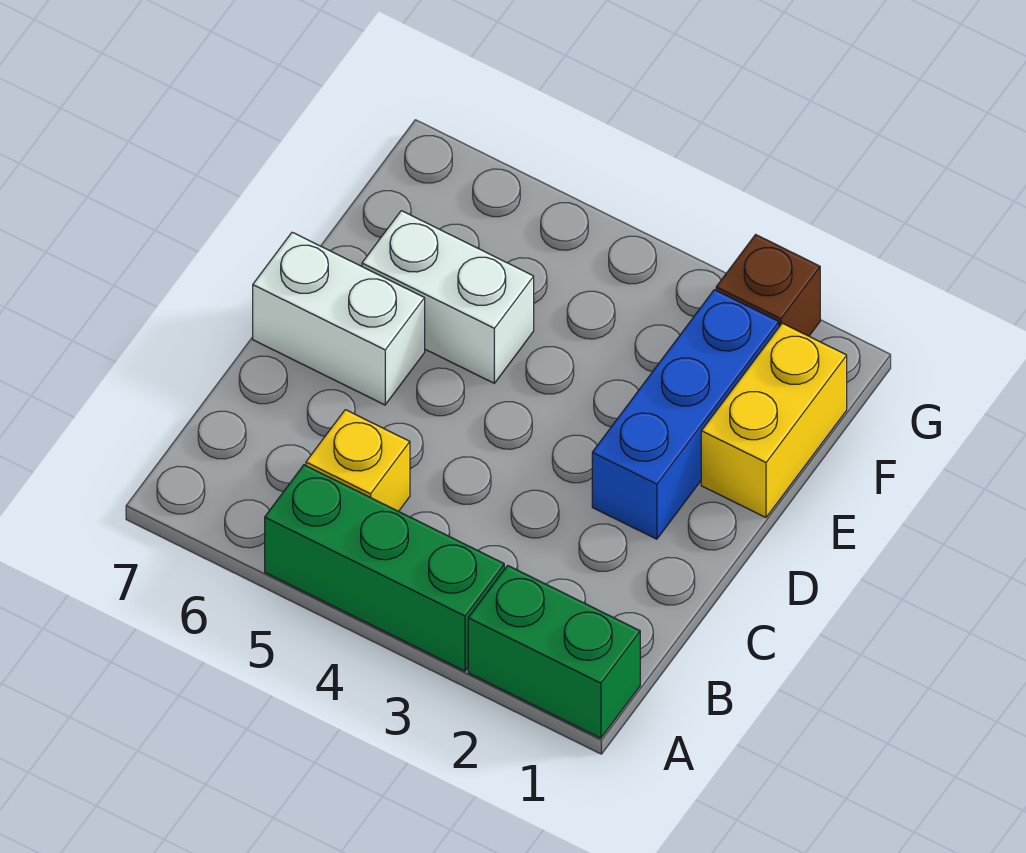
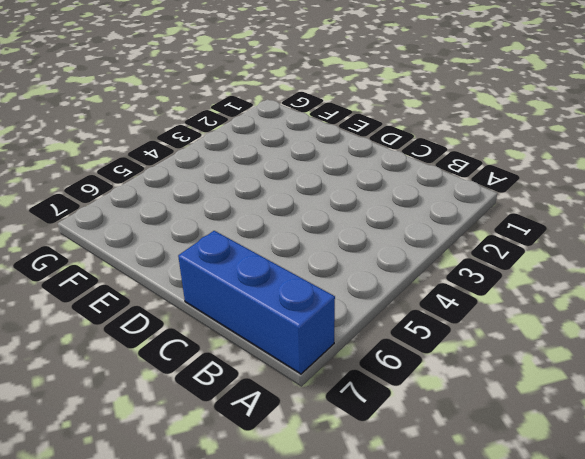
blue brick A7:C7 level 1 -> blue brick D2:F2 level 1
none -> green brick A1:A2 level 1
none -> green brick A3:A5 level 1

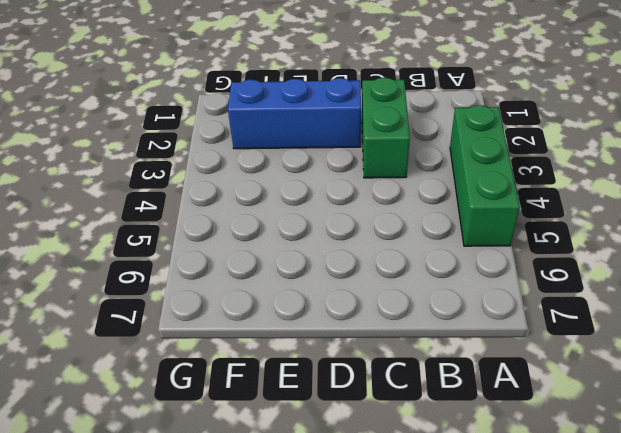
green brick C2:C3 level 1 -> green brick A1:A2 level 1
none -> yellow brick B5 level 1
none -> white brick D6:D7 level 1

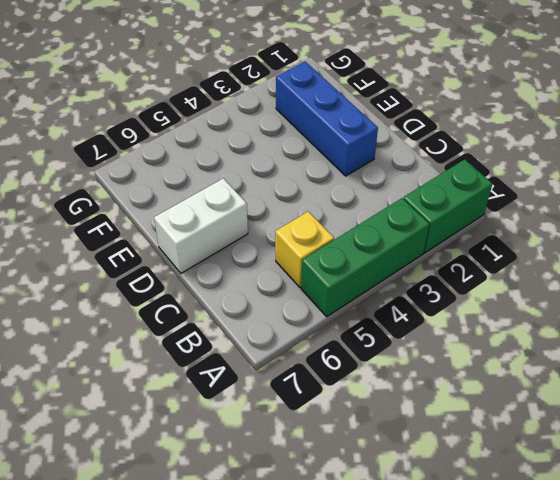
none -> yellow brick E1:F1 level 1
none -> white brick E5:E6 level 1

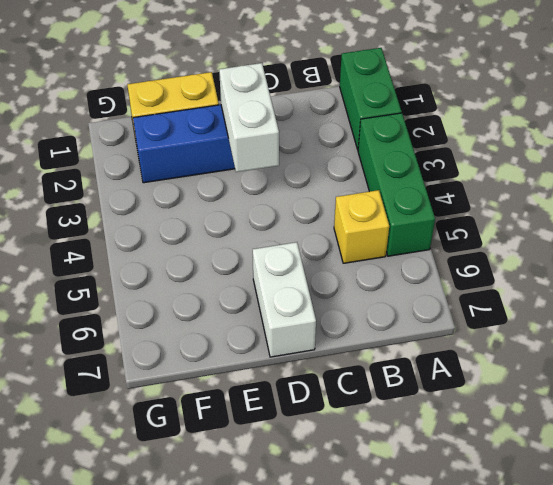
white brick D2:D3 level 2 -> white brick E5:E6 level 1
none -> brown brick G2 level 1

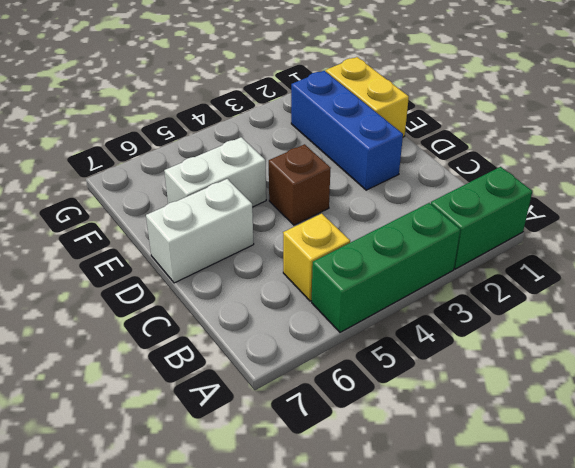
brown brick D4 level 1 -> brown brick G2 level 1

